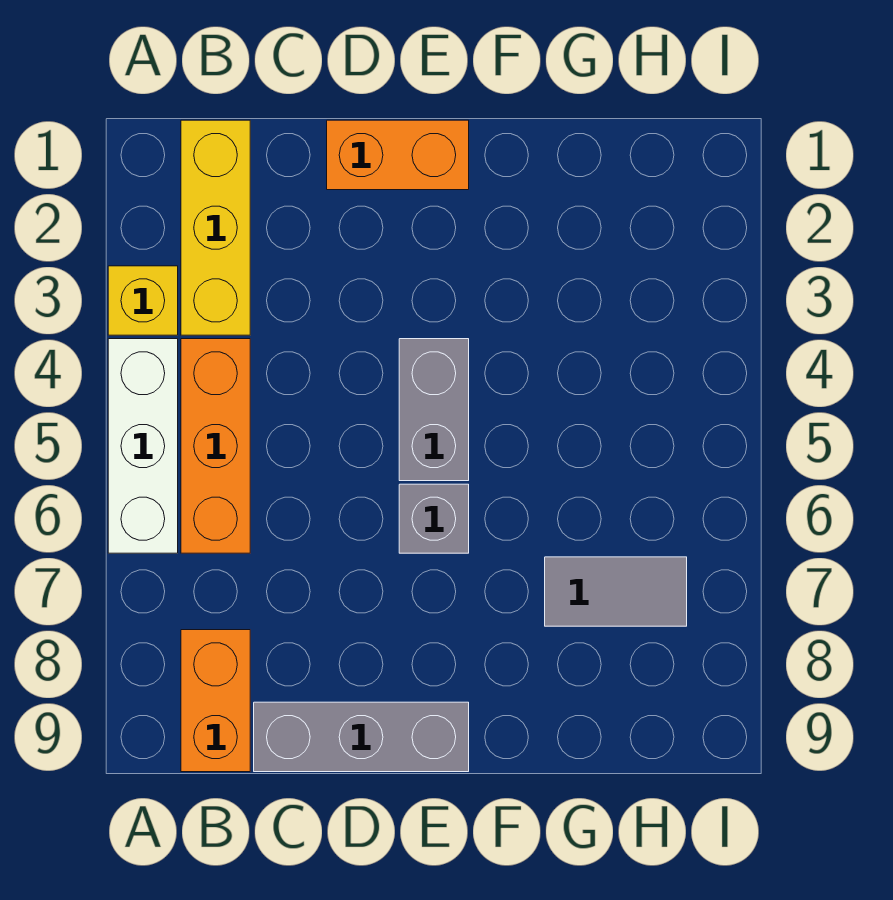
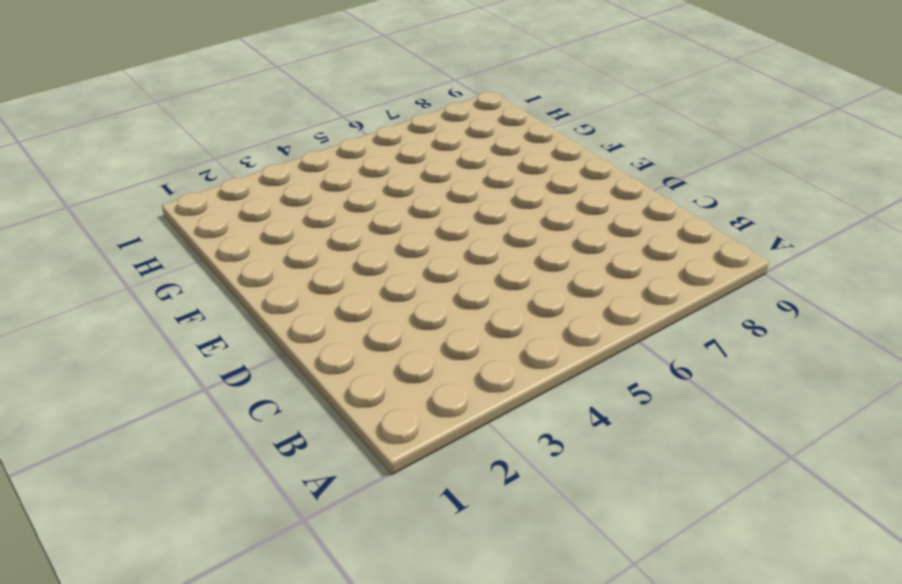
none -> yellow brick A3 level 1
none -> white brick A4:A6 level 1

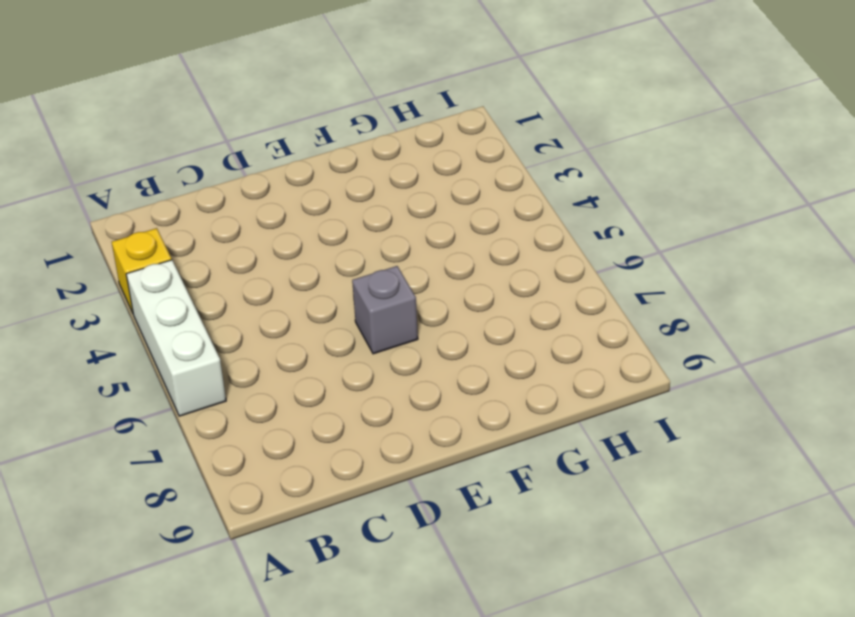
none -> yellow brick B1:B3 level 1
none -> orange brick B4:B6 level 1

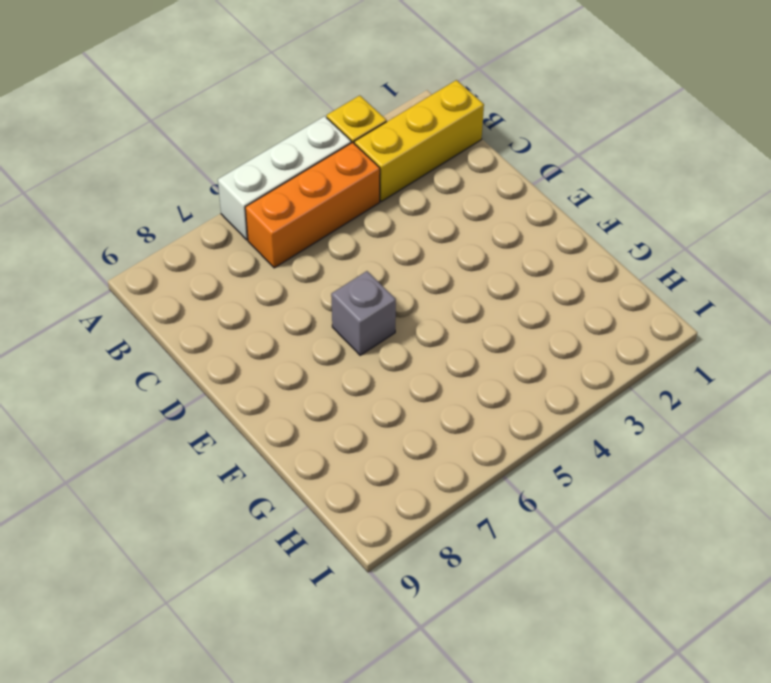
none -> orange brick B8:B9 level 1
none -> grey brick C9:E9 level 1

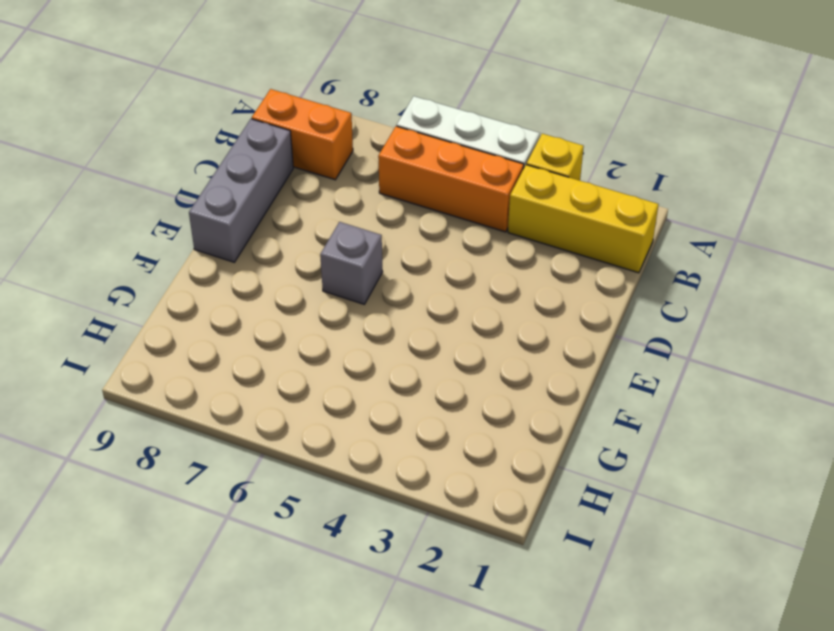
none -> orange brick D1:E1 level 1
none -> grey brick E4:E5 level 1

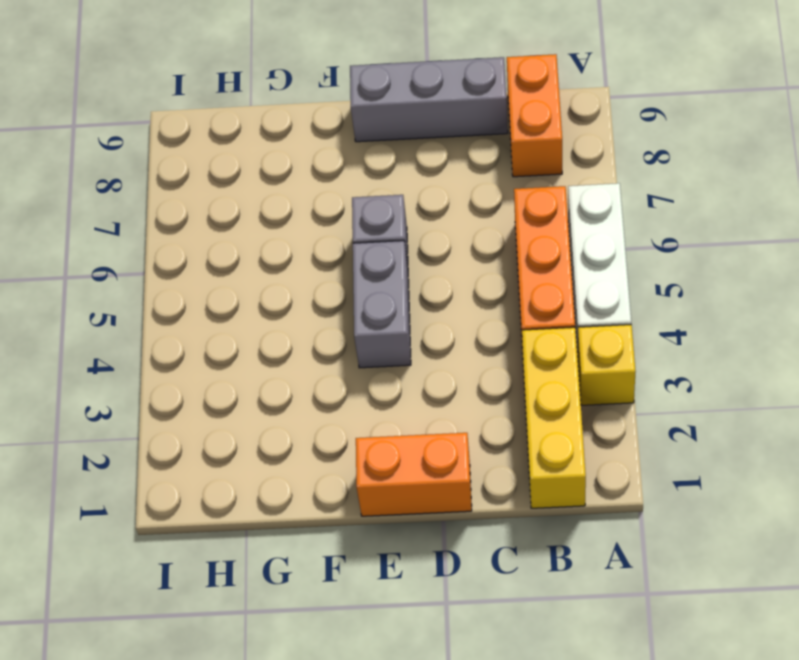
none -> grey tile G7:H7 level 1

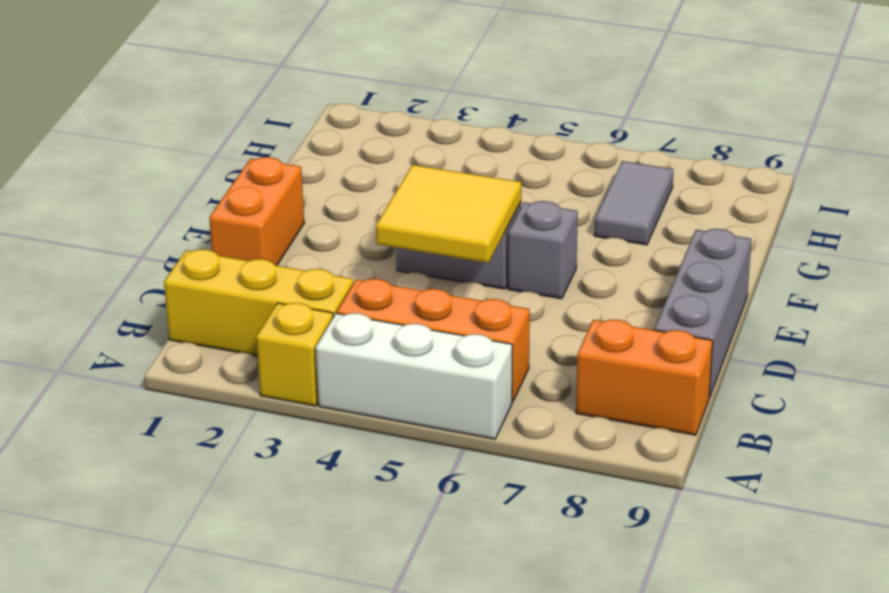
yellow tile D4:E5 level 2 -> none

